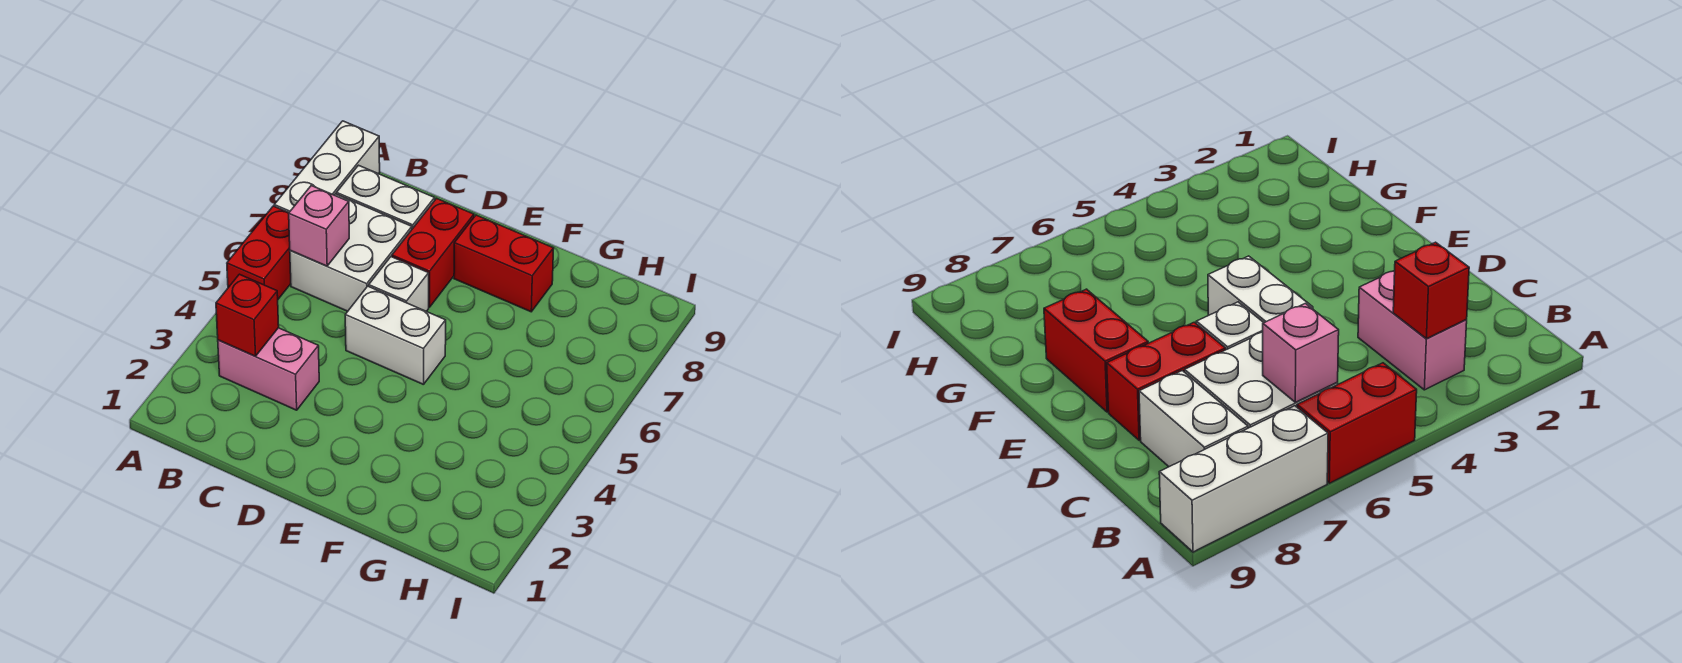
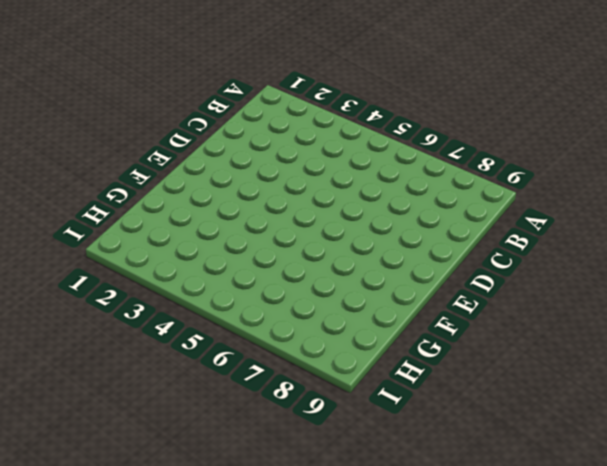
none -> red brick A5:A6 level 1
none -> white brick A7:A9 level 1

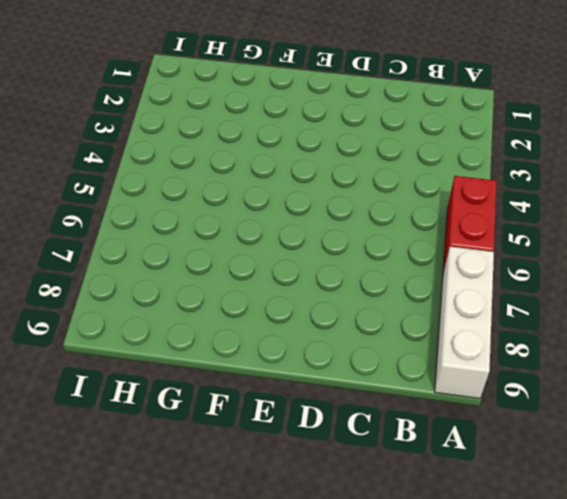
none -> pink brick B3:C3 level 1
none -> white brick B6:C7 level 1

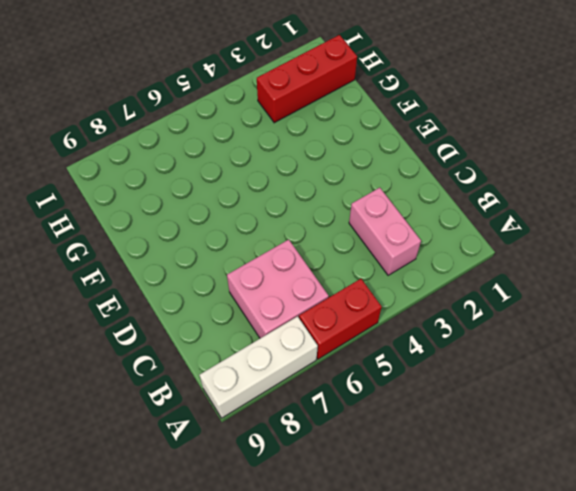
pink brick B6:C7 level 1 -> white brick B6:C7 level 1
red brick H1:H3 level 1 -> none
none -> white brick B8:C8 level 1
none -> white brick D5:E5 level 1

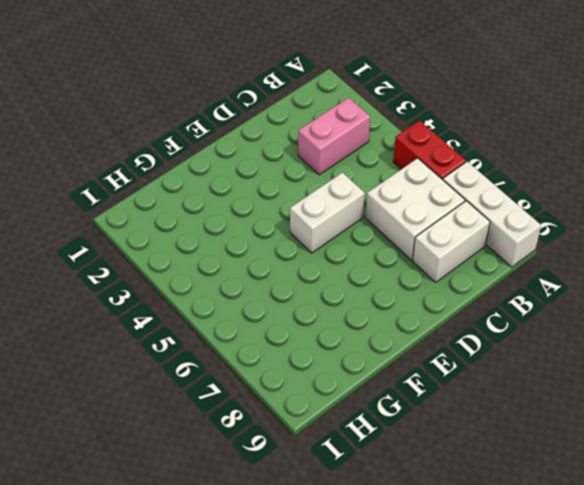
none -> white brick D6 level 1
none -> red brick D7:D8 level 1

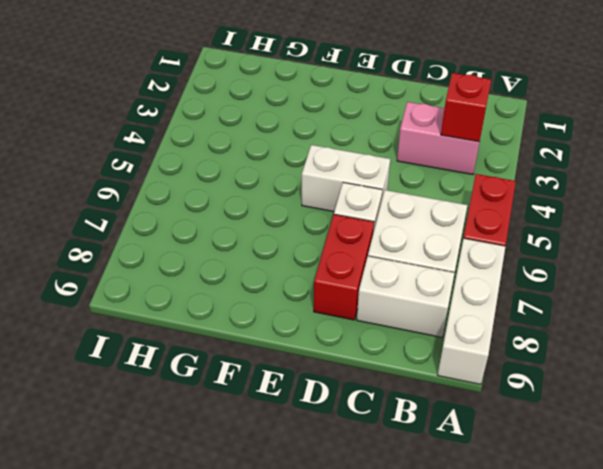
none -> red brick E8:F8 level 1
none -> pink brick B6 level 2

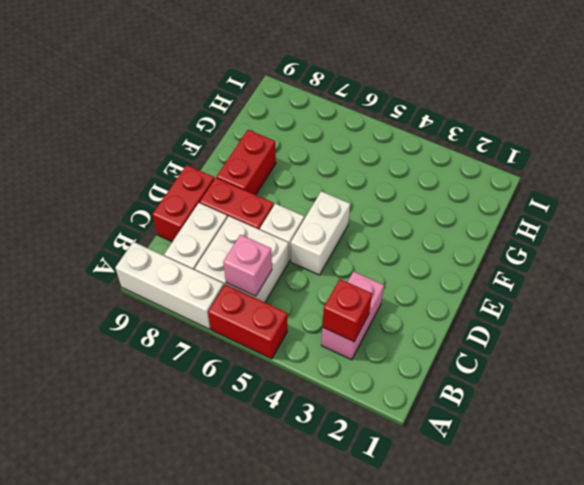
red brick C9:D9 level 1 -> none

